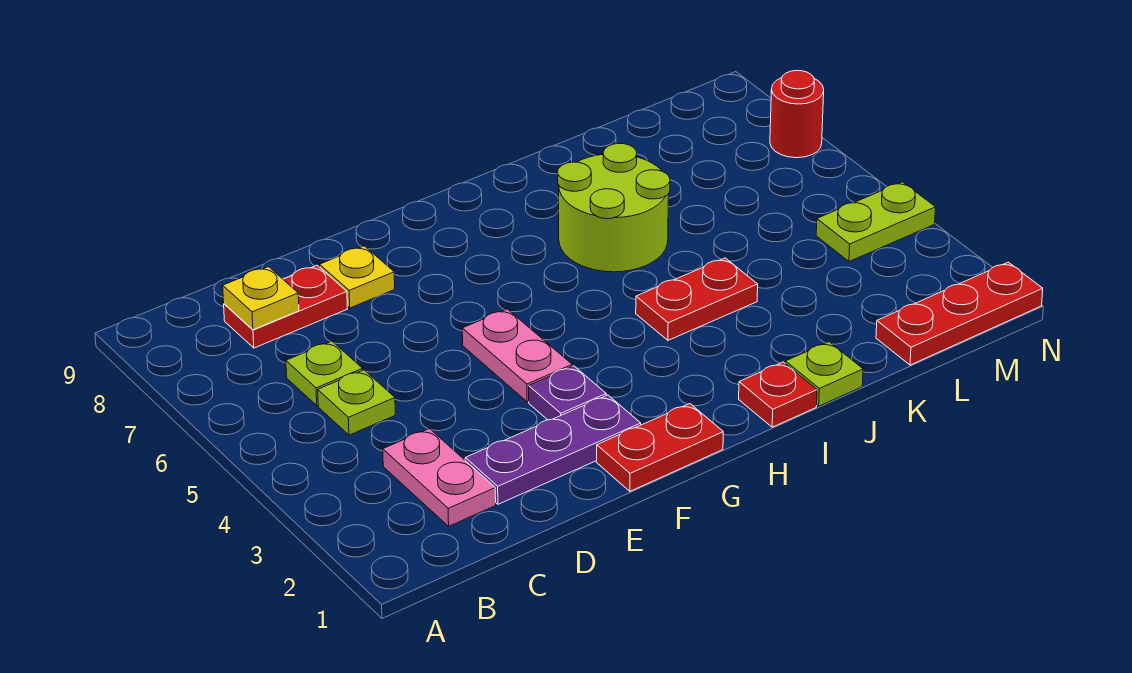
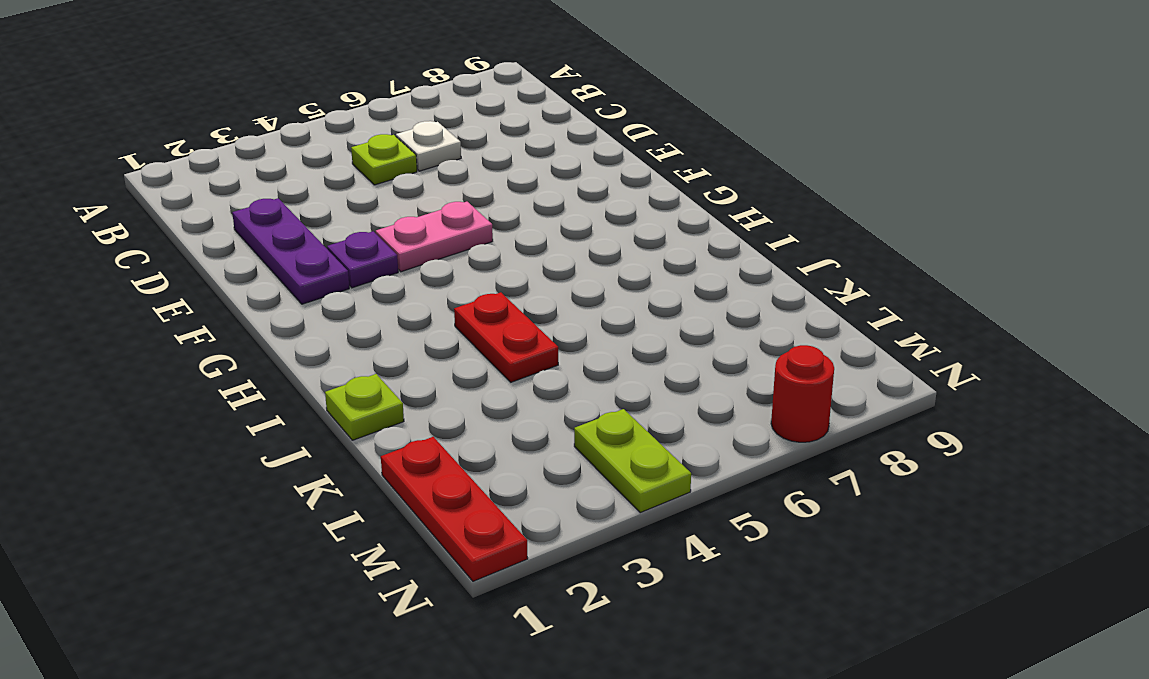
white plate C6 level 1 -> lime plate C6 level 1
none -> pink plate C2:C3 level 1
none -> red plate C8:D8 level 1
none -> yellow plate E8 level 1

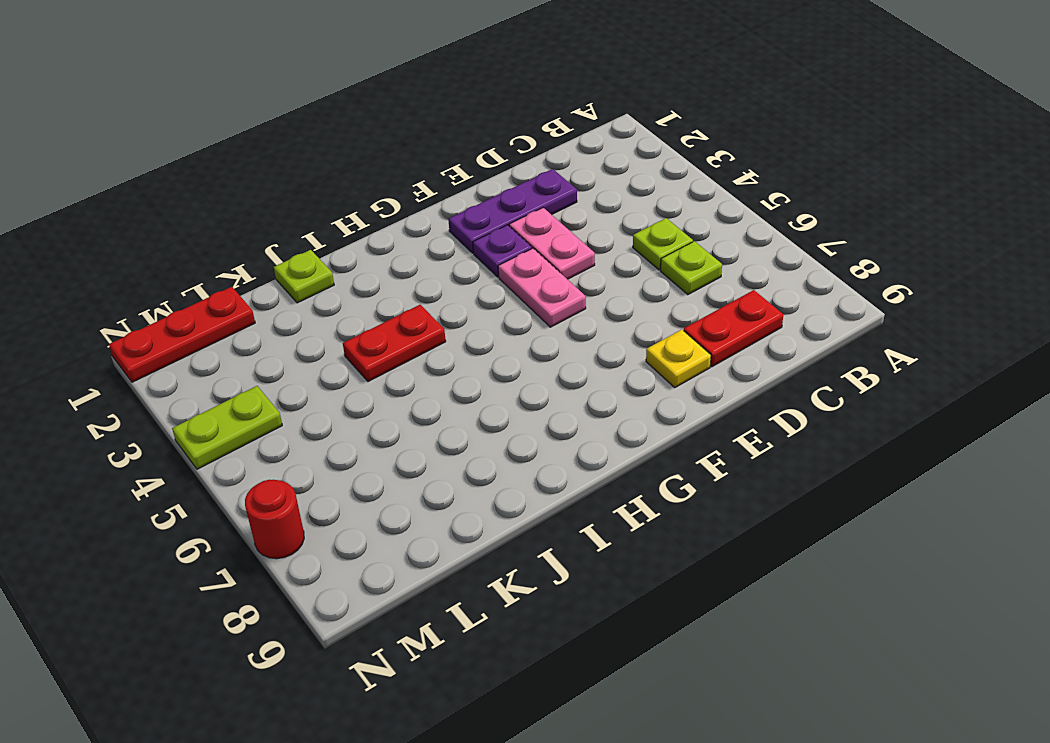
pink plate E3:E4 level 1 -> pink plate C2:C3 level 1
none -> red plate F1:G1 level 1
none -> red plate I1 level 1
none -> lime round brick I6:J7 level 1

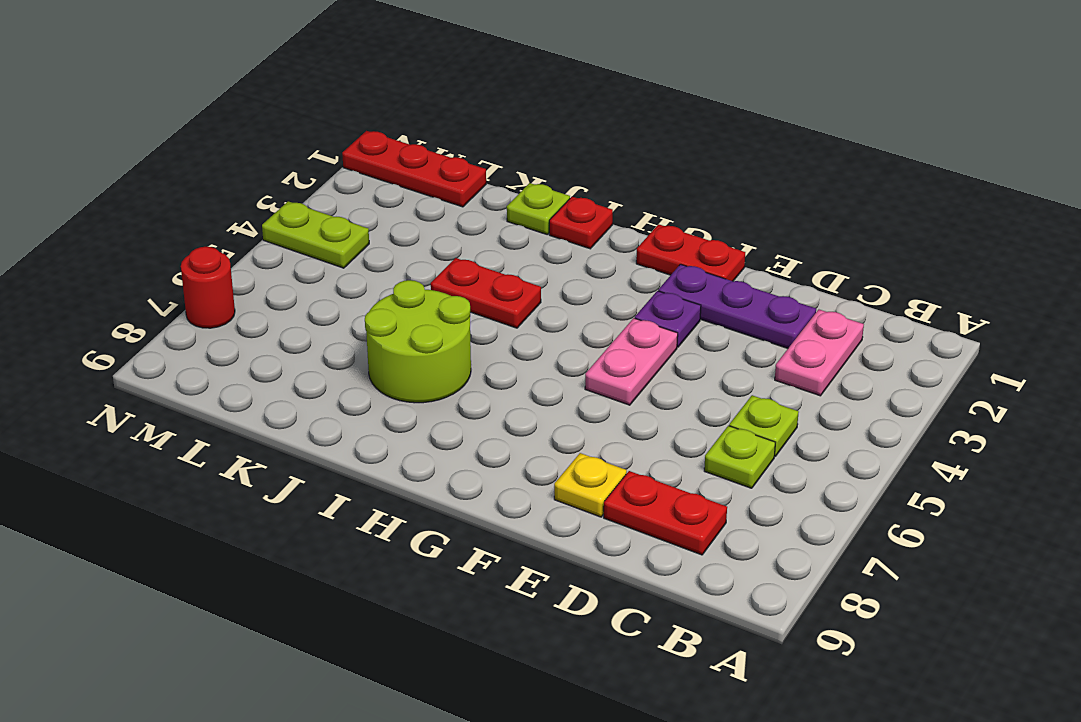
none -> yellow plate C8 level 2

